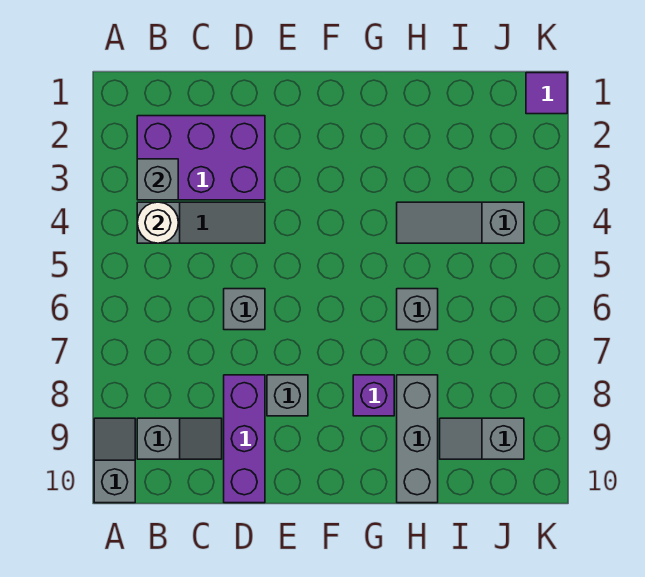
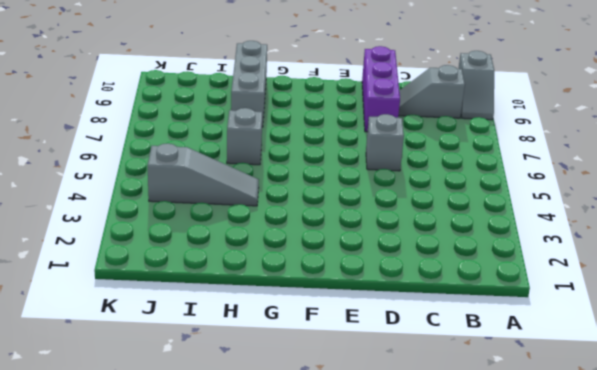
none -> purple brick B2:D3 level 1
none -> grey slope B4:D4 level 1 top B
none -> grey brick E8 level 1

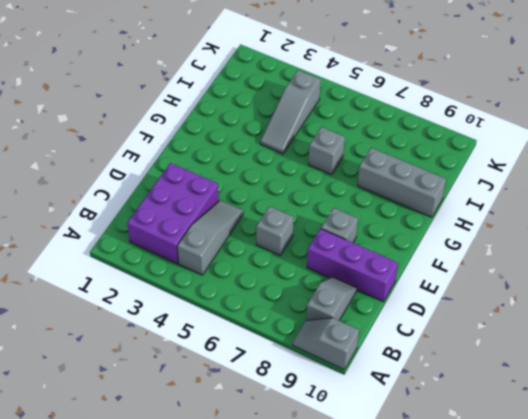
none -> purple brick G8 level 1
none -> grey slope I9:J9 level 1 top J
none -> purple tile K1 level 1

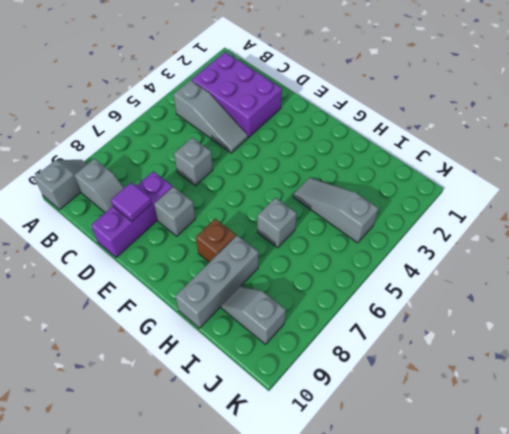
purple tile D9 level 2 -> purple tile K1 level 1
brown brick G8 level 1 -> purple brick G8 level 1
none -> grey brick B3 level 2
none -> white round brick B4 level 2

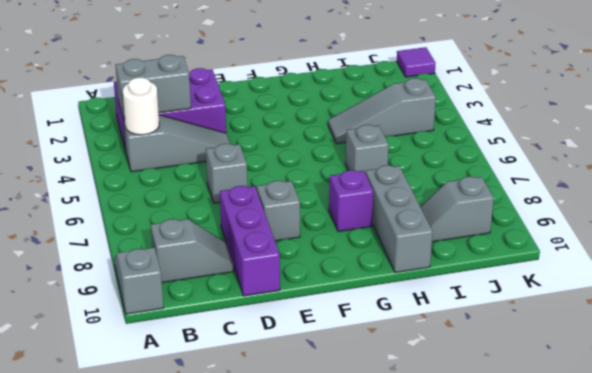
grey brick B3:C3 level 2 -> grey brick B3 level 2

